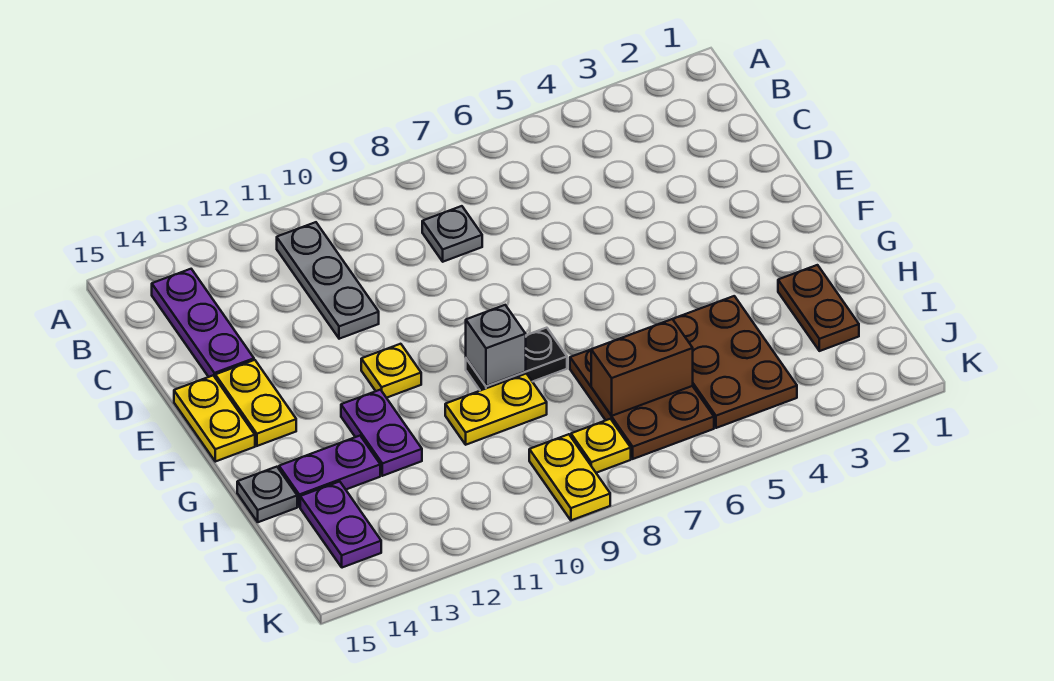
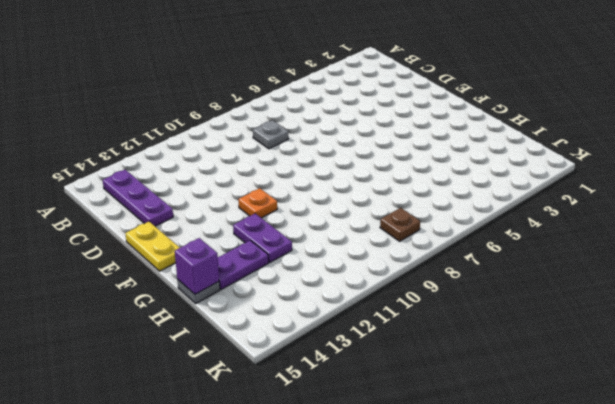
orange plate F11 level 1 -> yellow plate F11 level 1
purple brick H15 level 2 -> none
brown plate J8 level 1 -> yellow plate J8 level 1
none -> grey plate B11:D11 level 1
none -> yellow plate E14:F14 level 1
none -> black plate G8:G9 level 1

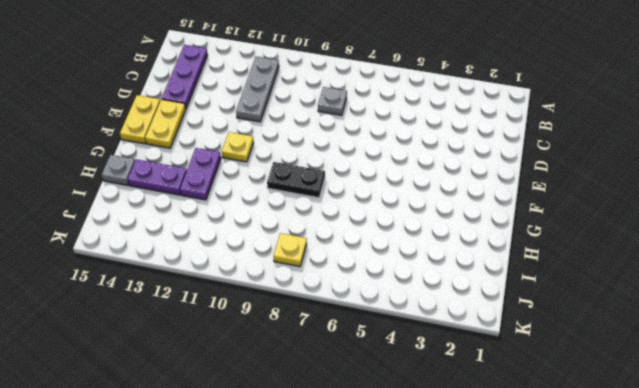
none -> brown plate H2:I2 level 1
none -> brown plate H4:J5 level 1
none -> brown plate H6:J7 level 1

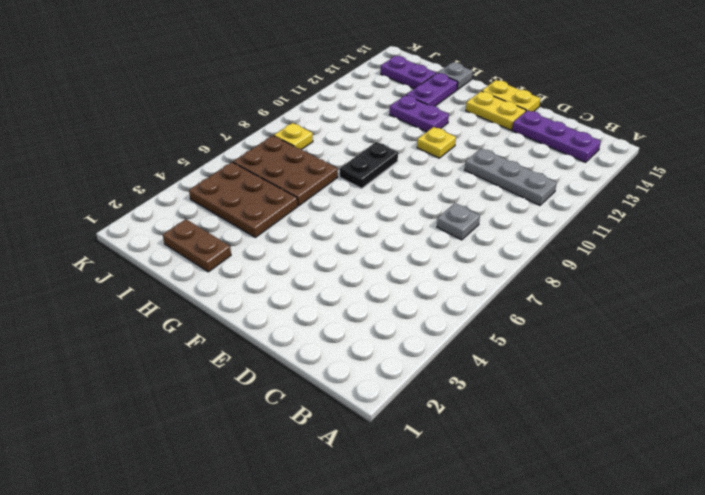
none -> yellow plate H9:H10 level 1
none -> yellow plate J9:K9 level 1
none -> grey brick G9 level 2

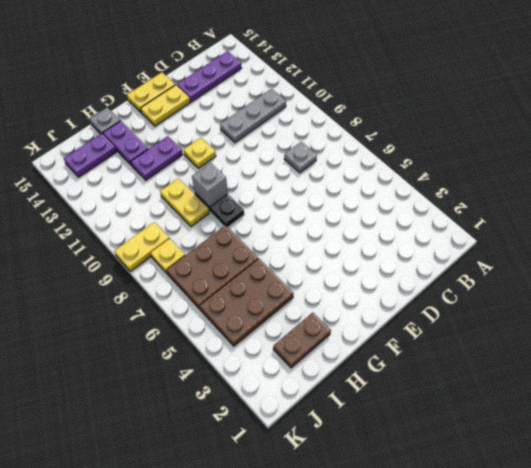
none -> brown brick I6:I7 level 2

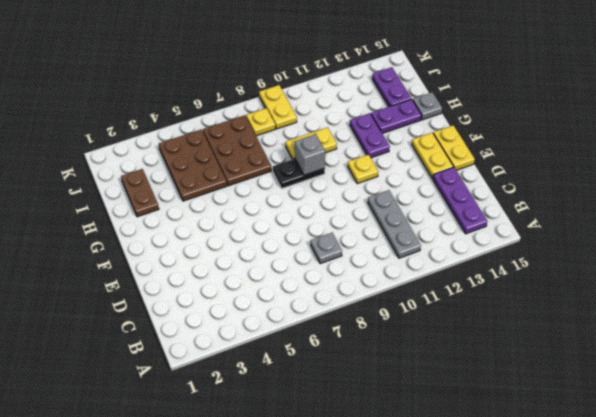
none -> brown brick I6:I7 level 2

